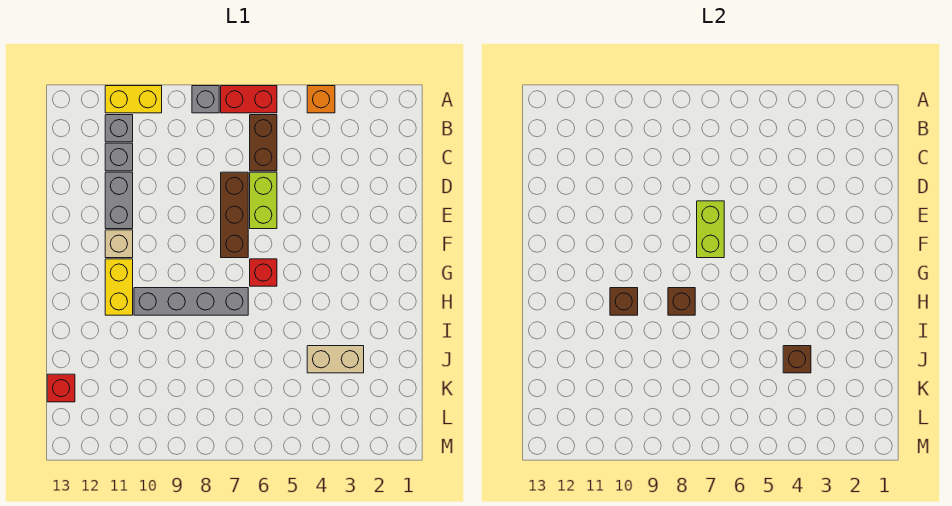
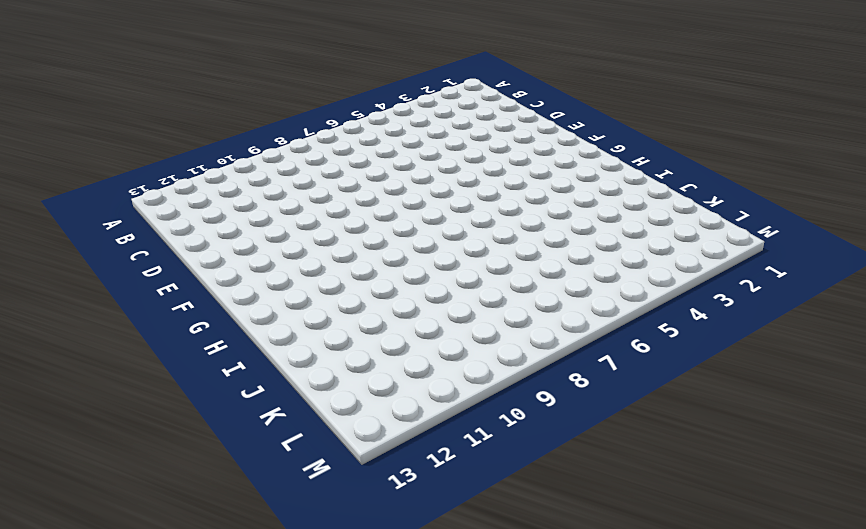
none -> orange brick A4 level 1
none -> red brick A6:A7 level 1
none -> grey brick A8 level 1

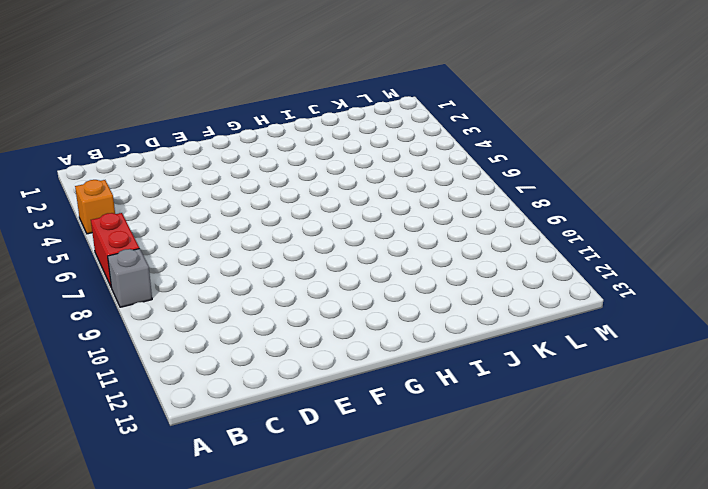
none -> yellow brick A10:A11 level 1
none -> brown brick B6:C6 level 1
none -> grey brick B11 level 1

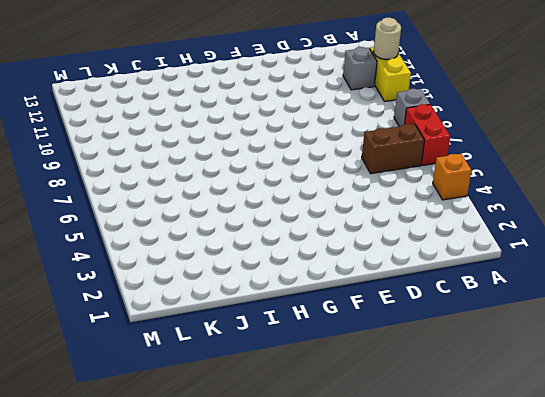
tan round brick A11 level 2 -> none
none -> grey brick C11 level 1
none -> lime brick D6:E6 level 1
none -> brown brick D7:F7 level 1

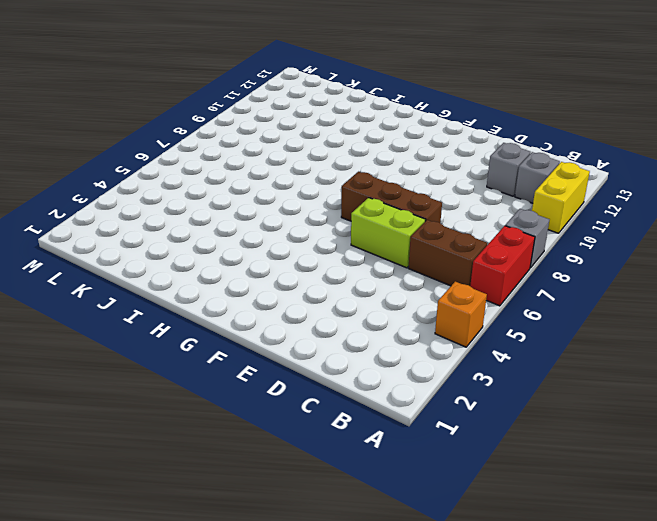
none -> grey brick D11:E11 level 1
none -> tan brick F11 level 1
none -> red brick G6 level 1

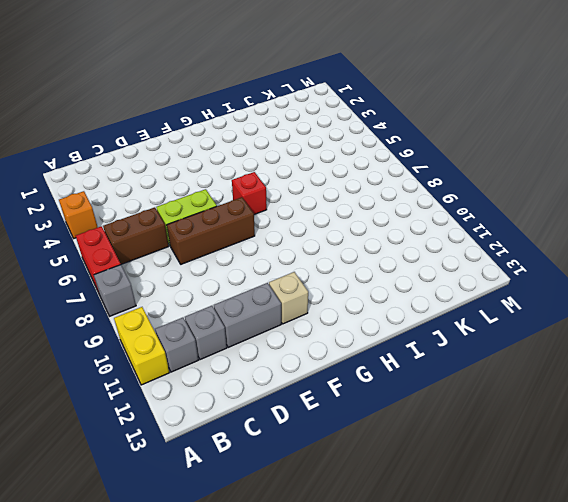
none -> yellow brick G11:H11 level 1
none -> grey brick H7:H10 level 1
none -> tan brick J3:J4 level 1

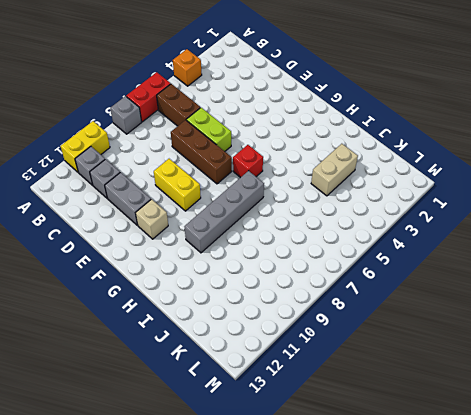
yellow brick E9:F9 level 1 -> yellow brick G11:H11 level 1
none -> red brick K13 level 1
none -> lime brick E7:F7 level 2
none -> brown brick H8 level 2

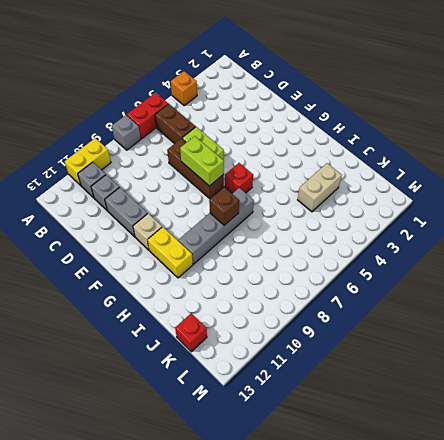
none -> brown brick H10 level 2
none -> brown brick J4 level 2

